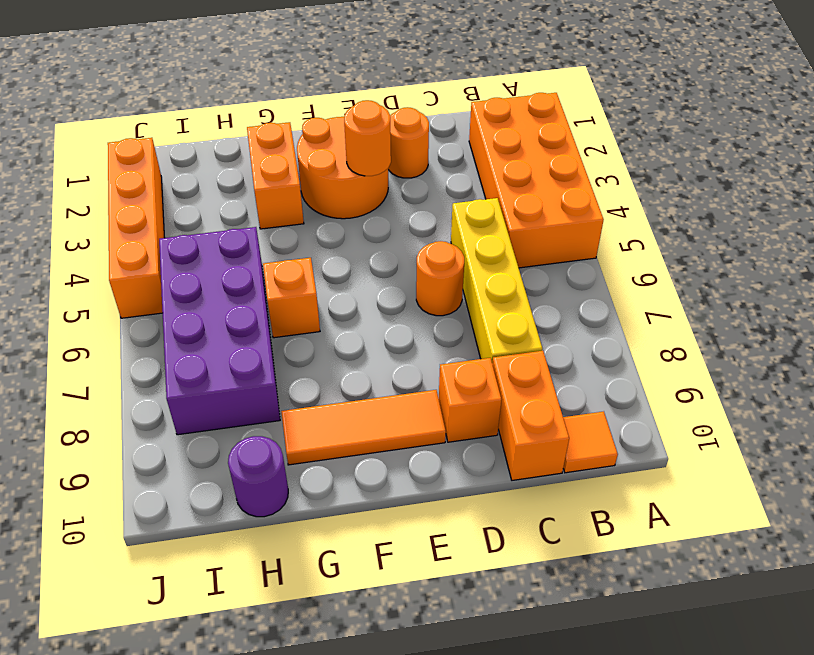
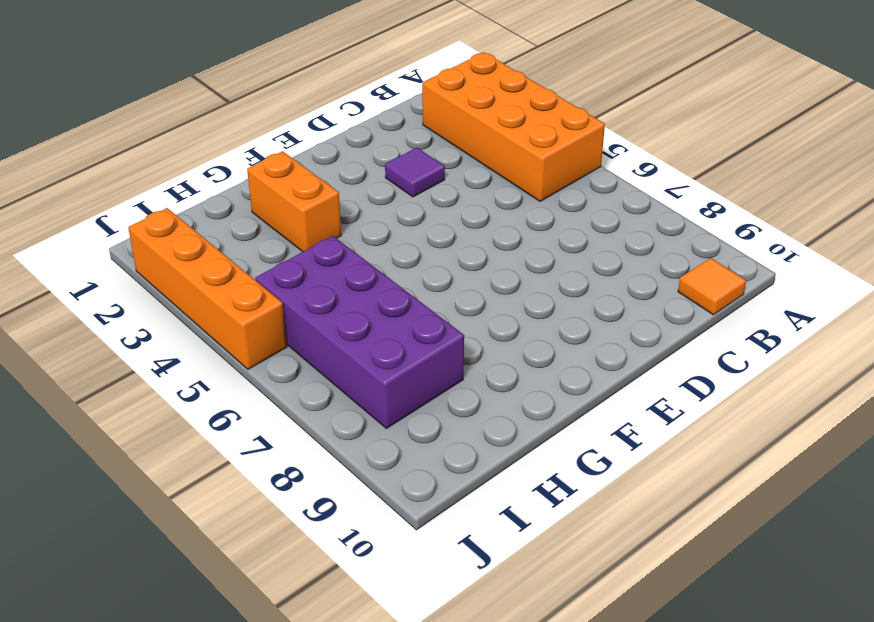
purple tile D3 level 1 -> none
none -> yellow brick C5:C8 level 1
none -> orange brick C9:C10 level 1
none -> orange round brick D2 level 1

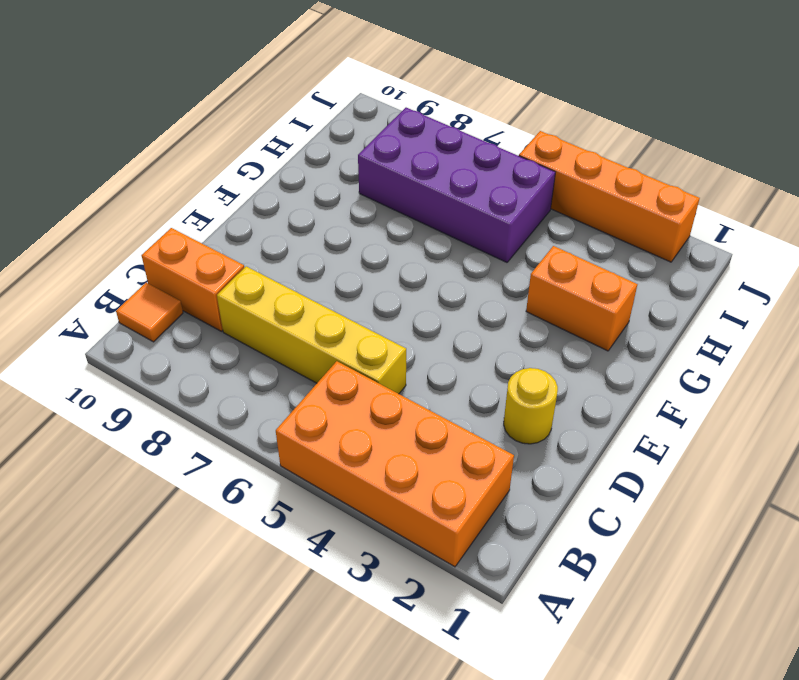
yellow round brick D2 level 1 -> orange round brick D2 level 1
none -> orange round brick D6 level 1
none -> orange brick D9 level 1
none -> orange round brick E2:F3 level 1

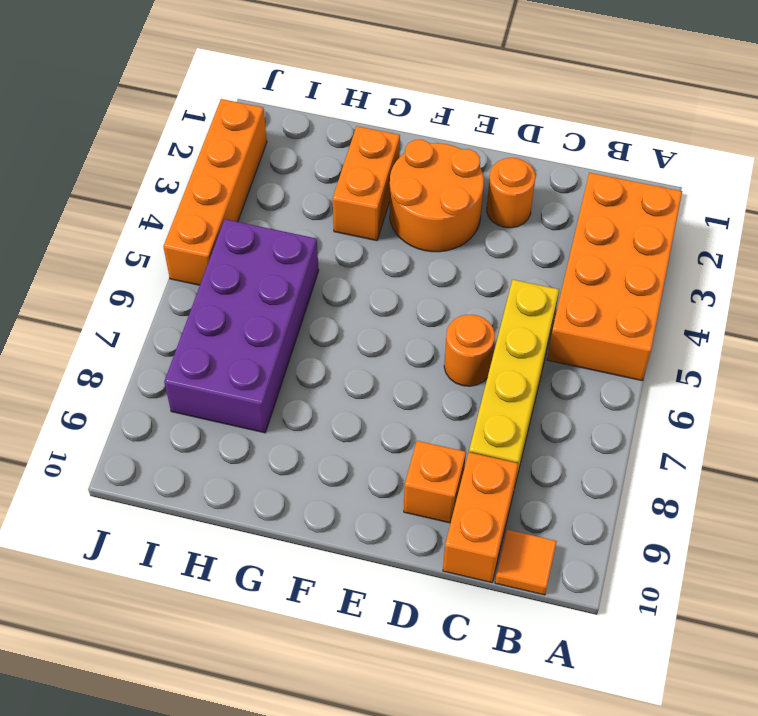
none -> orange tile E9:G9 level 1
none -> orange brick G6 level 1
none -> purple round brick H10 level 1

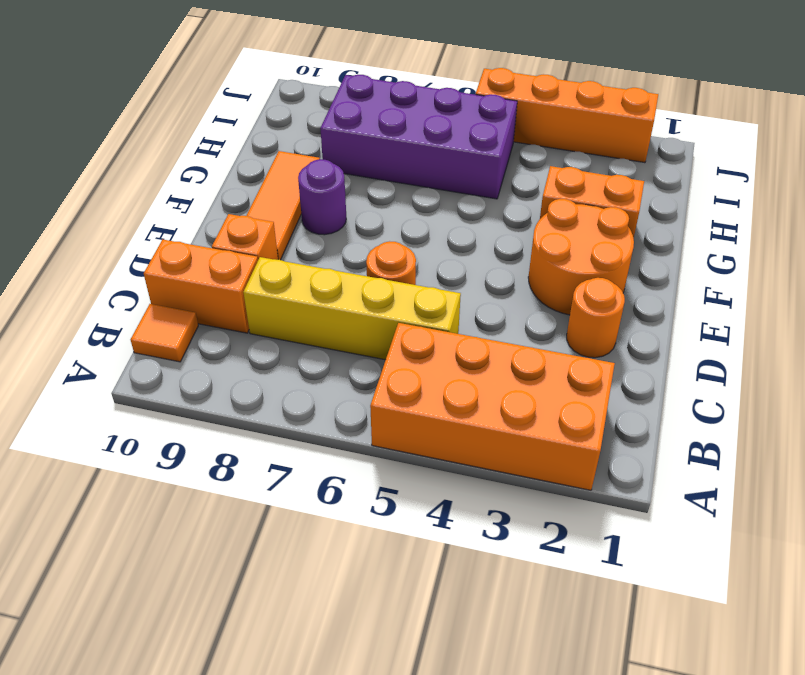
purple round brick F8 level 1 -> purple round brick H10 level 1
none -> orange brick G6 level 1
none -> orange round brick E3 level 2

